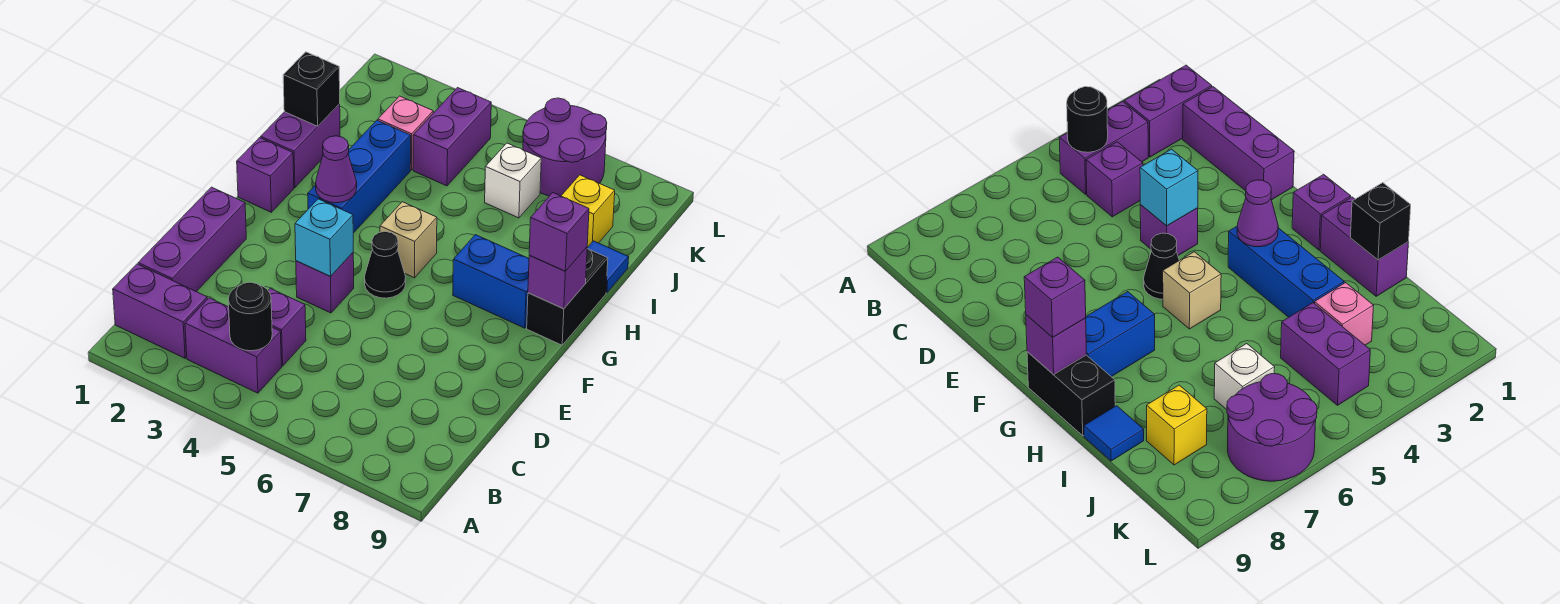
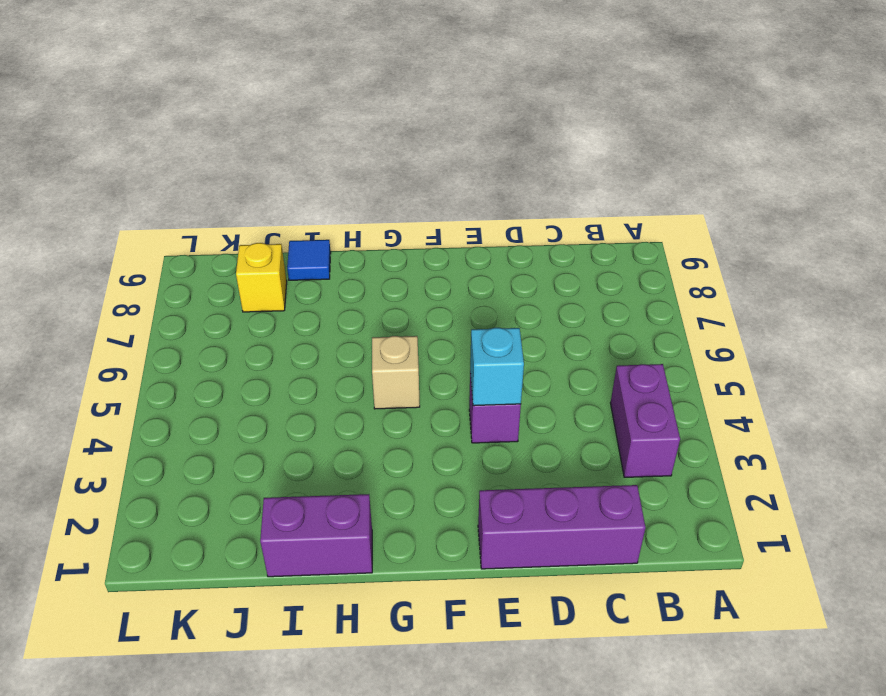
none -> purple brick B1:B2 level 1
none -> purple brick C4 level 1
none -> black cone F5 level 1

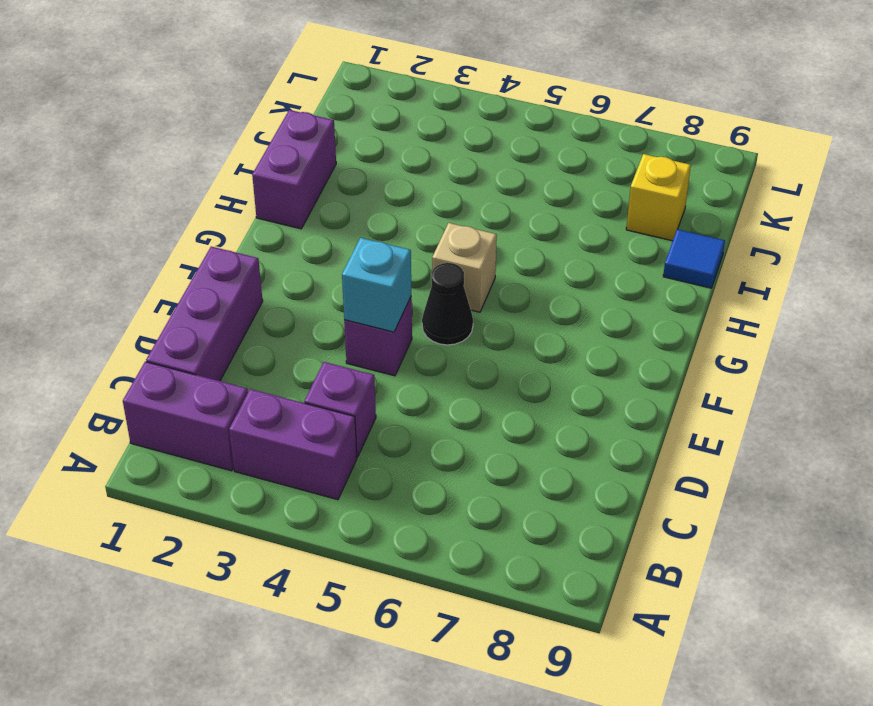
none -> purple brick G1 level 1
none -> blue brick G3:I3 level 1
none -> blue brick G7:G8 level 1

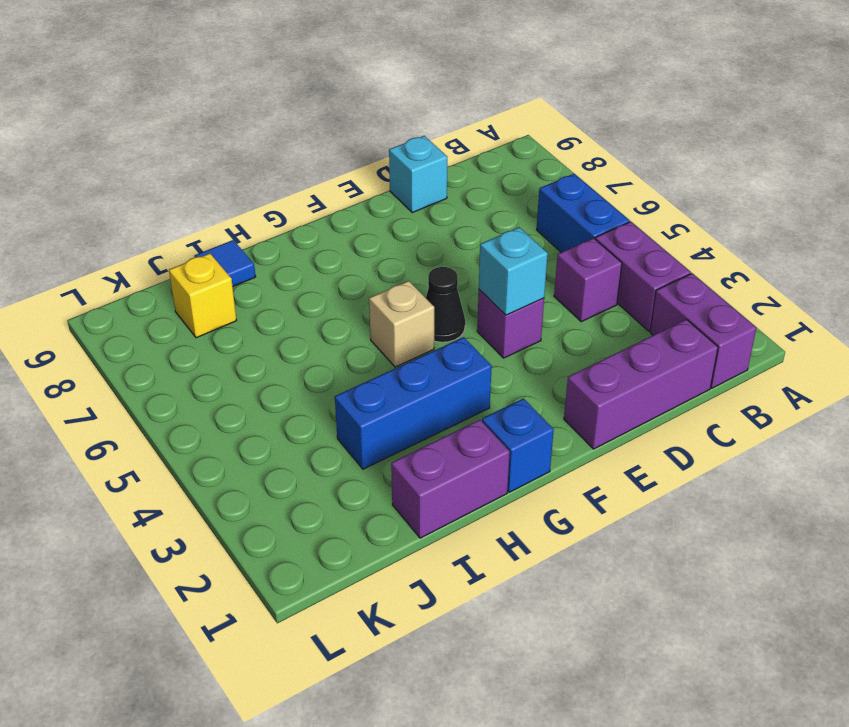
blue brick B5:B6 level 1 -> blue brick G7:G8 level 1
cyan brick D9 level 1 -> none
blue brick G1 level 1 -> purple brick G1 level 1
none -> black brick G9:H9 level 1
none -> pink brick J3 level 1
none -> purple brick J4:K4 level 1

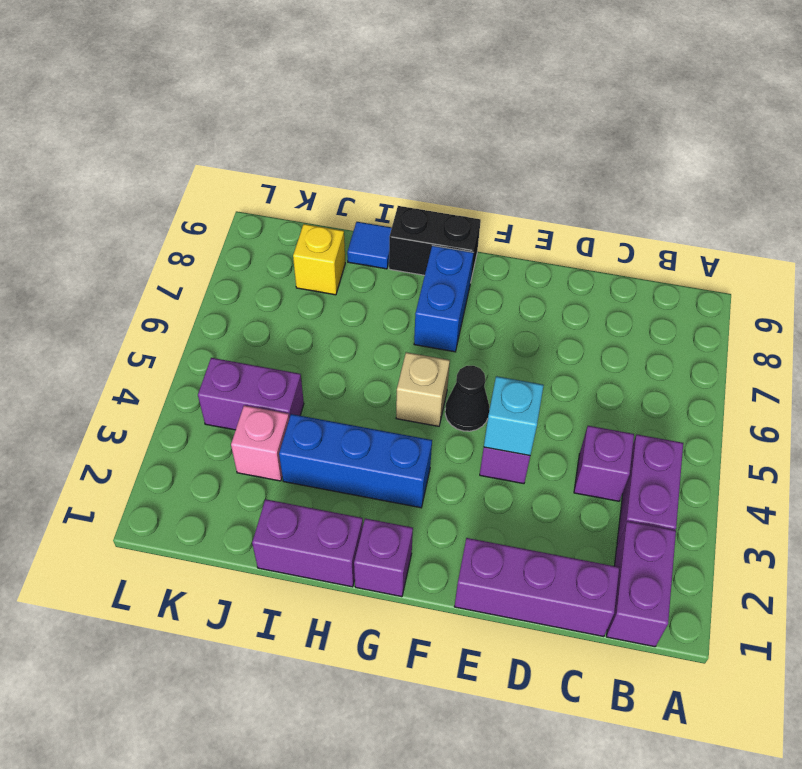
none -> white brick J6 level 1
none -> purple round brick K6:L7 level 1
none -> black round brick B4 level 2

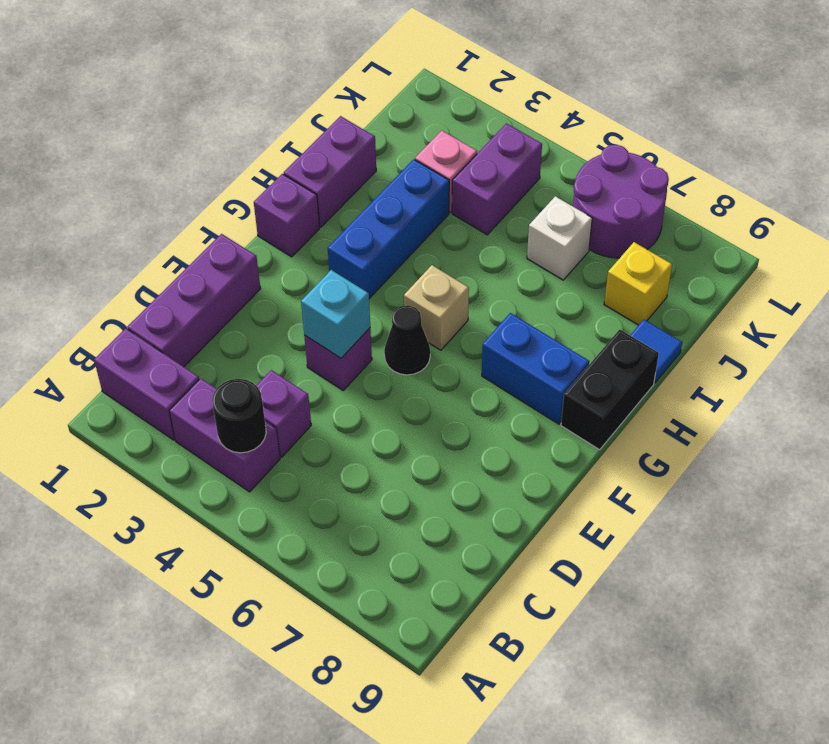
none -> purple cone G3 level 2
none -> purple brick G9 level 2
none -> black brick I1 level 2

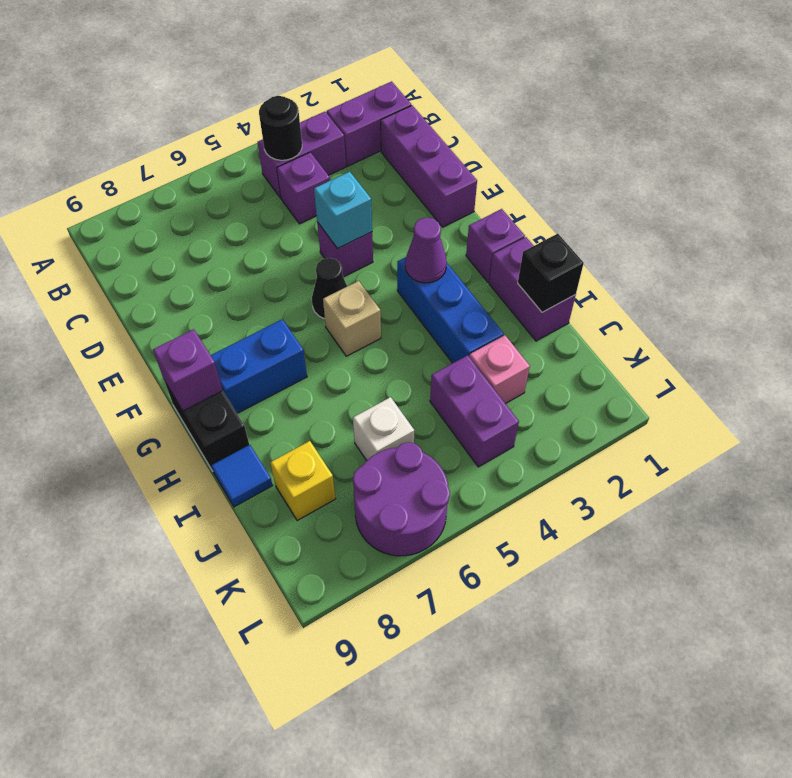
none -> purple brick G9 level 3

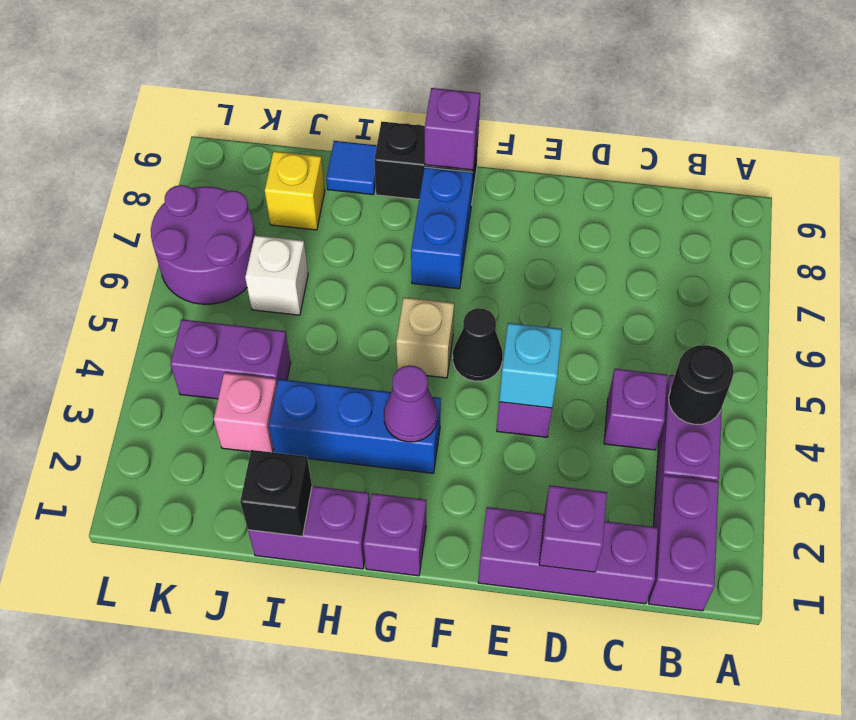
purple brick D1 level 2 -> purple brick G9 level 3

